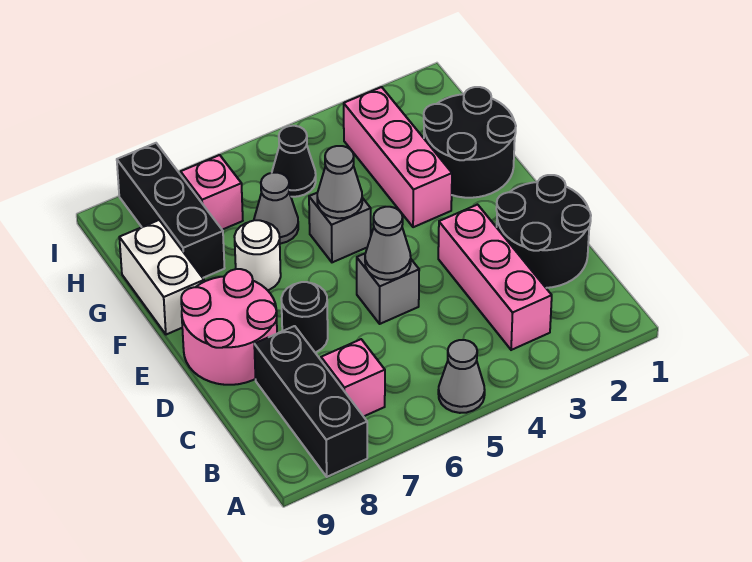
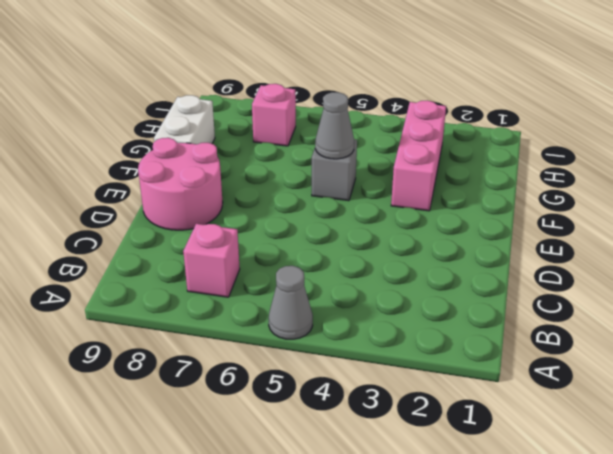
none -> black brick A8:C8 level 1
none -> pink brick B3:D3 level 1
none -> black round brick C1:D2 level 1

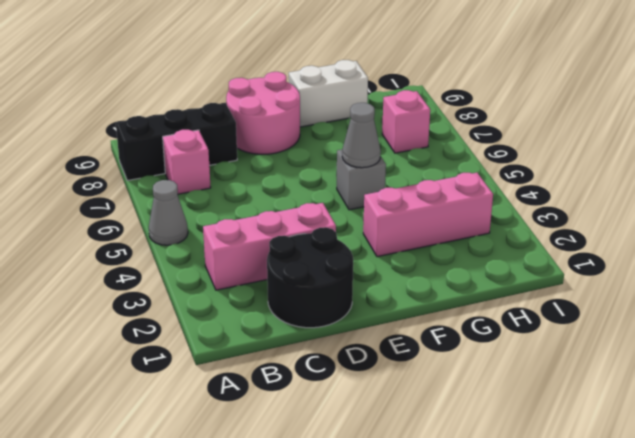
none -> grey brick D5 level 1
none -> black round brick D7 level 1
none -> black round brick F1:G2 level 1

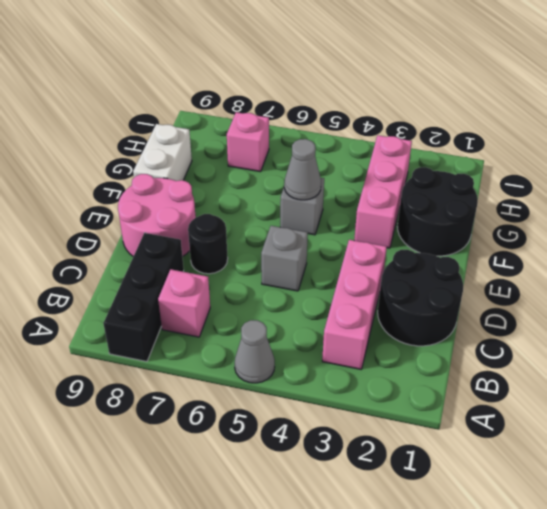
none -> white round brick F7 level 1
none -> grey cone G6 level 1
none -> black brick G8:I8 level 1

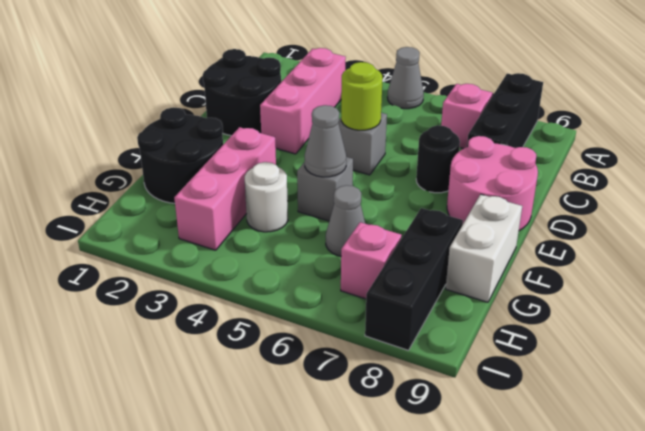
lime round brick D5 level 2 -> grey cone D5 level 2
white round brick G4 level 1 -> white round brick F7 level 1
none -> black cone H5 level 1

